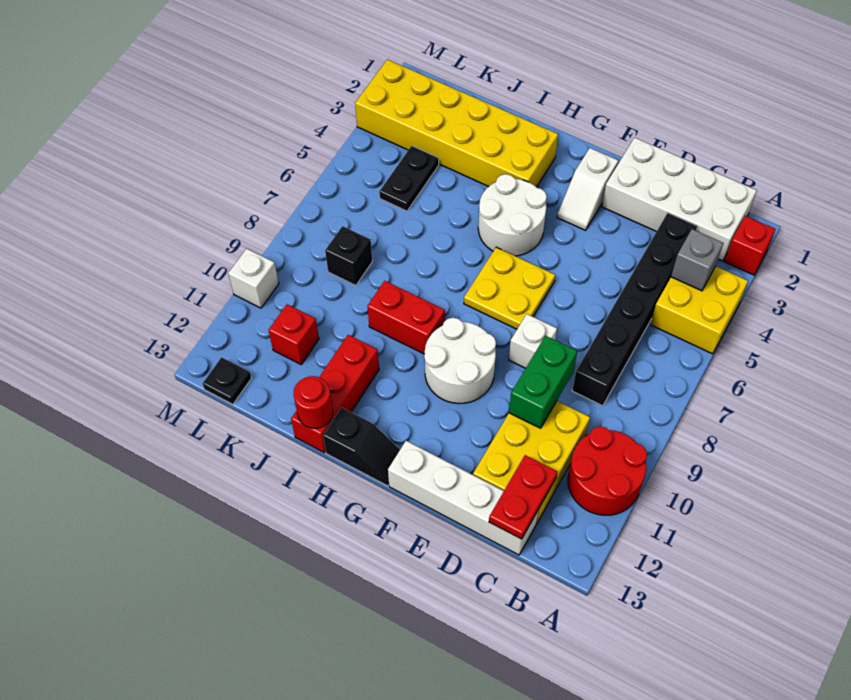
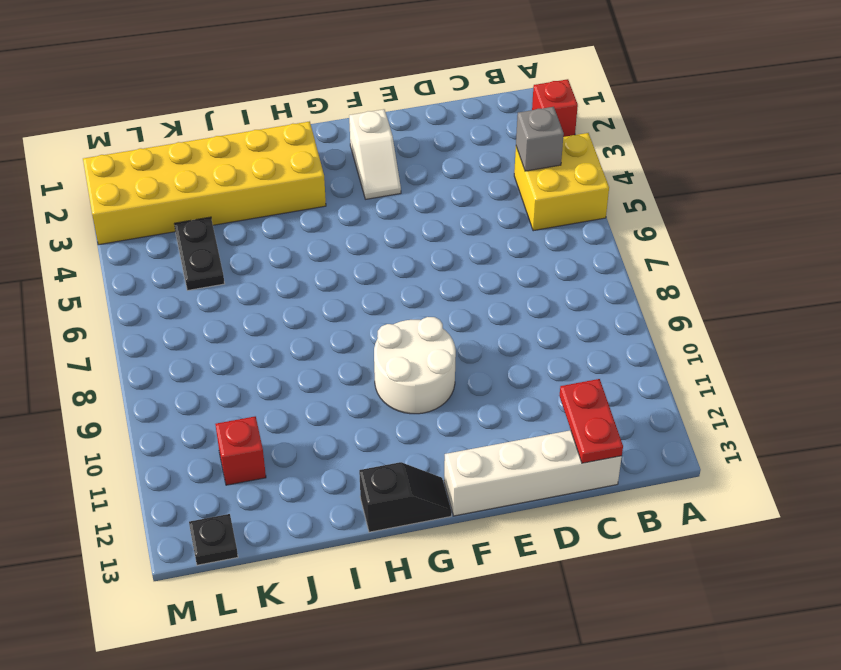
none -> red round brick A10:B11 level 1
none -> white brick B1:E2 level 1
none -> black brick C3:C8 level 1

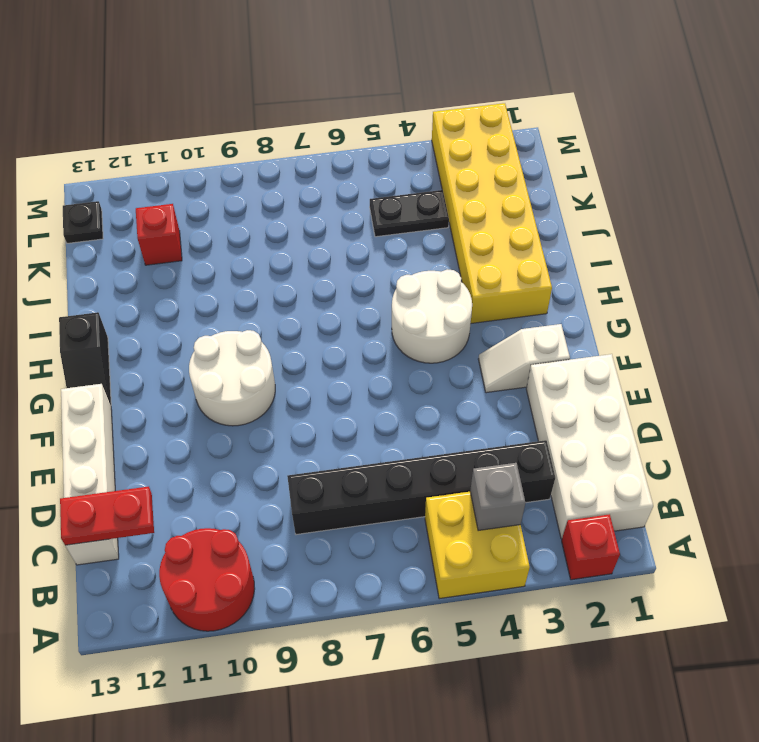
none -> yellow brick C10:D12 level 1
none -> white brick E8 level 1
none -> yellow plate F6:G7 level 1

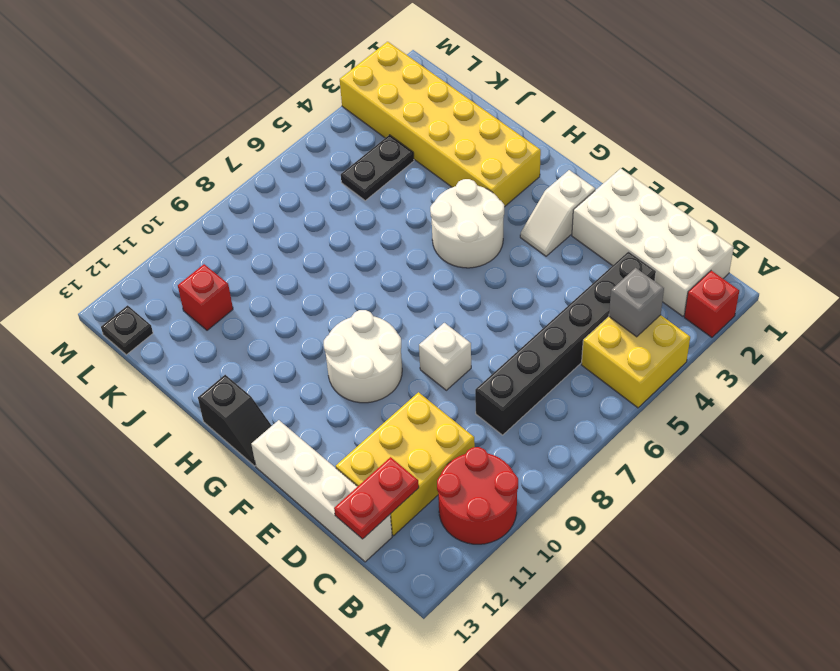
none -> yellow plate F6:G7 level 1
none -> red brick H9:I9 level 1
none -> red brick I11:I13 level 1

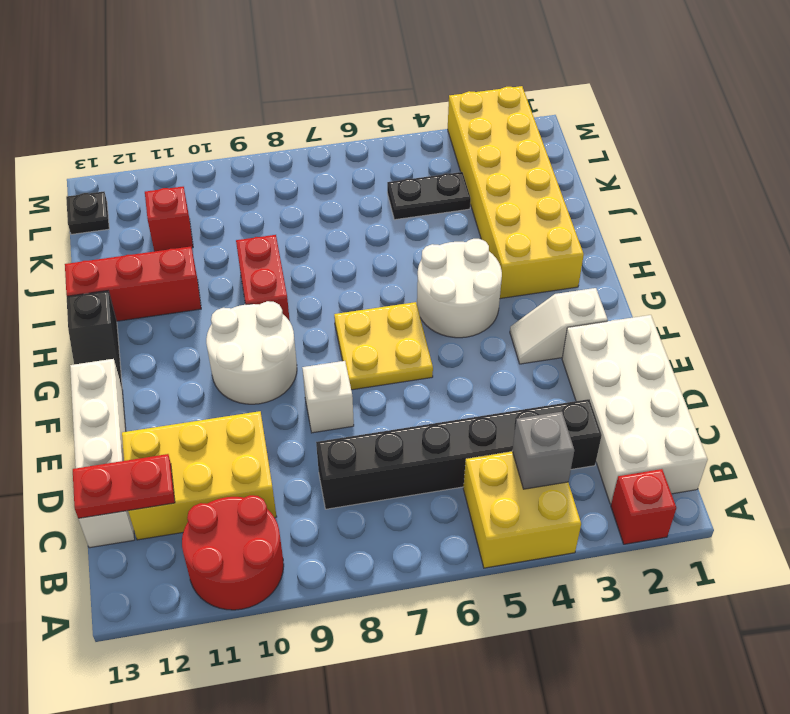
none -> black brick K8 level 1
none -> white brick M10 level 1
none -> green brick D9:D10 level 2

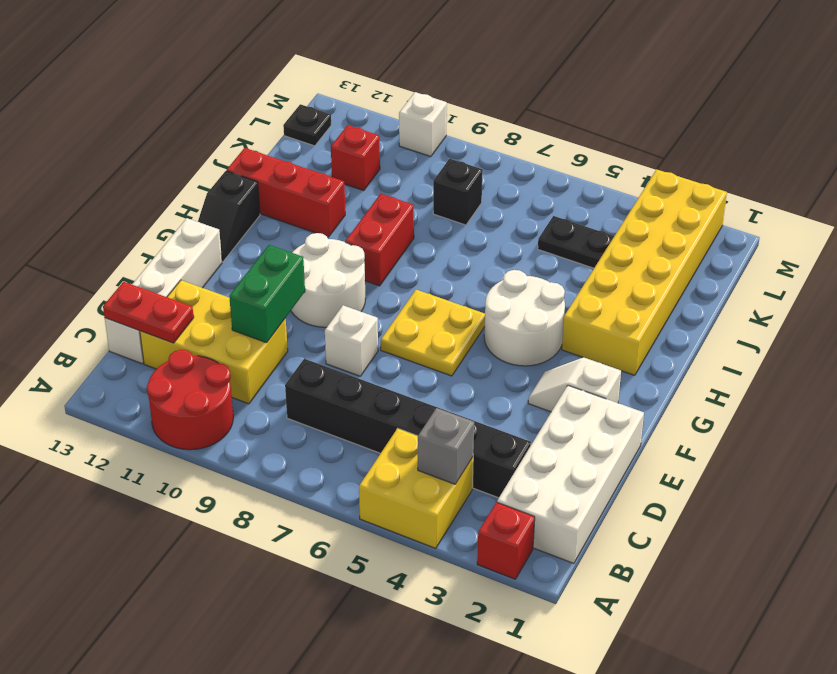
green brick D10:E10 level 2 -> green brick D9:D10 level 2
none -> red round brick I13 level 2

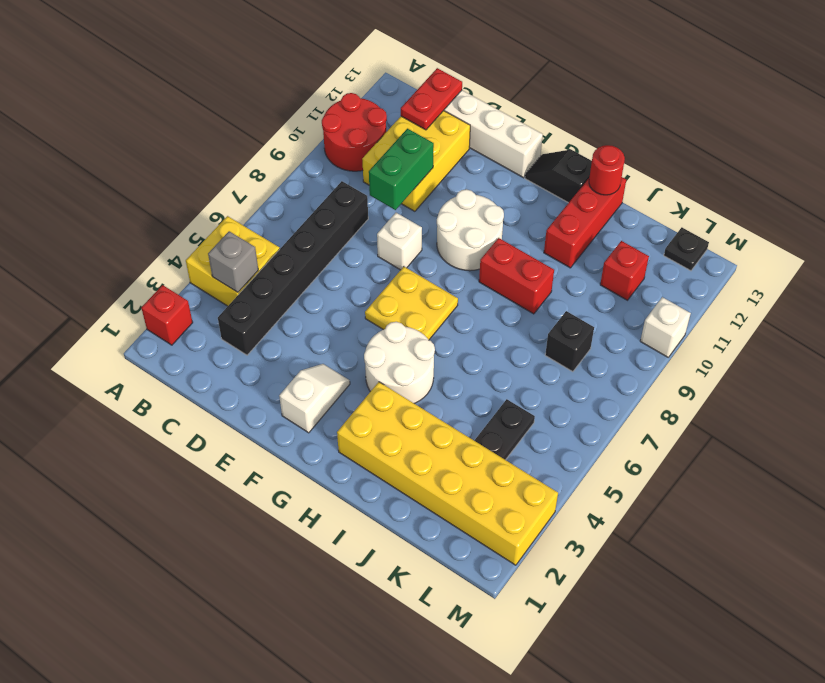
none -> white brick B1:E2 level 1

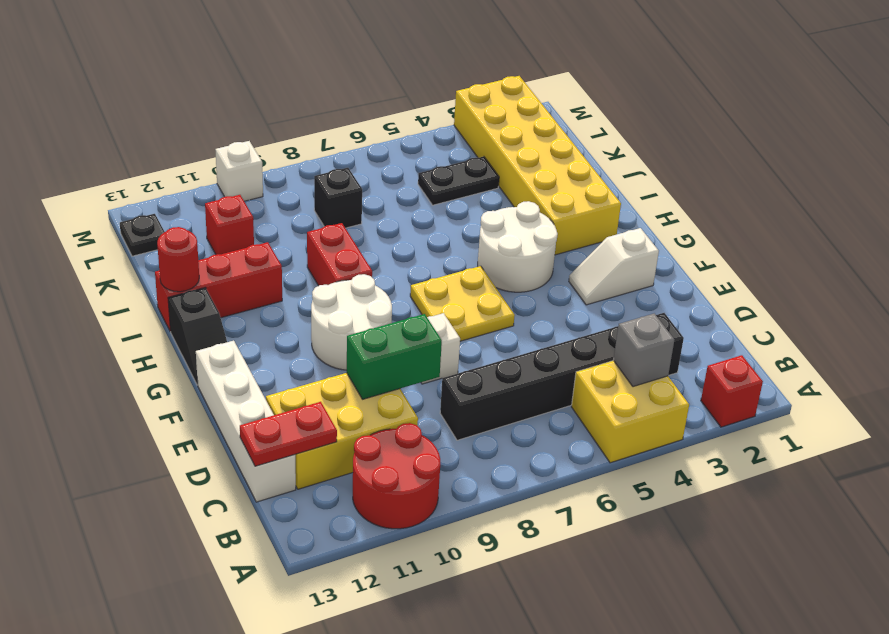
none -> white brick B1:E2 level 1

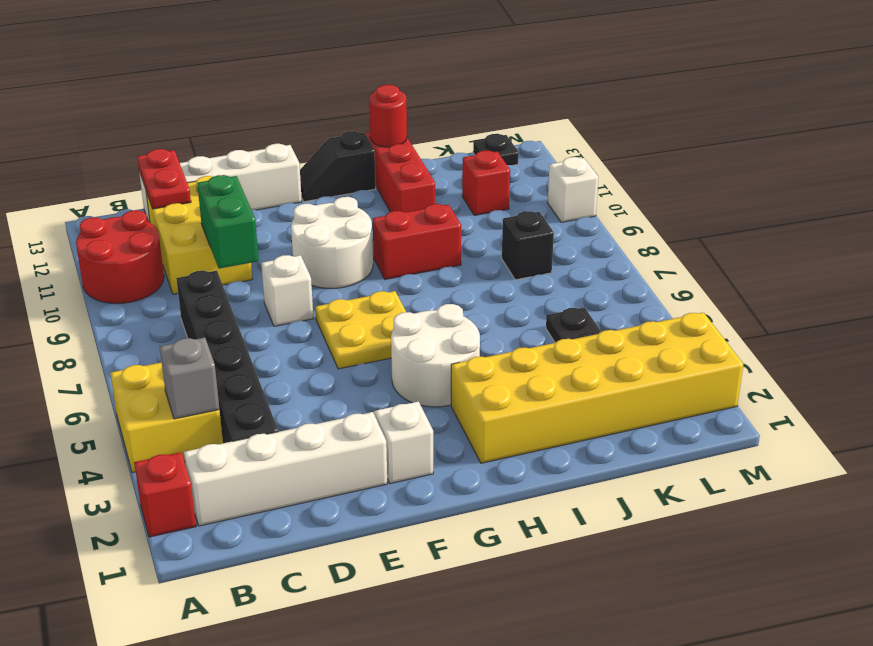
white brick B2:E2 level 1 -> white brick B1:E2 level 1

